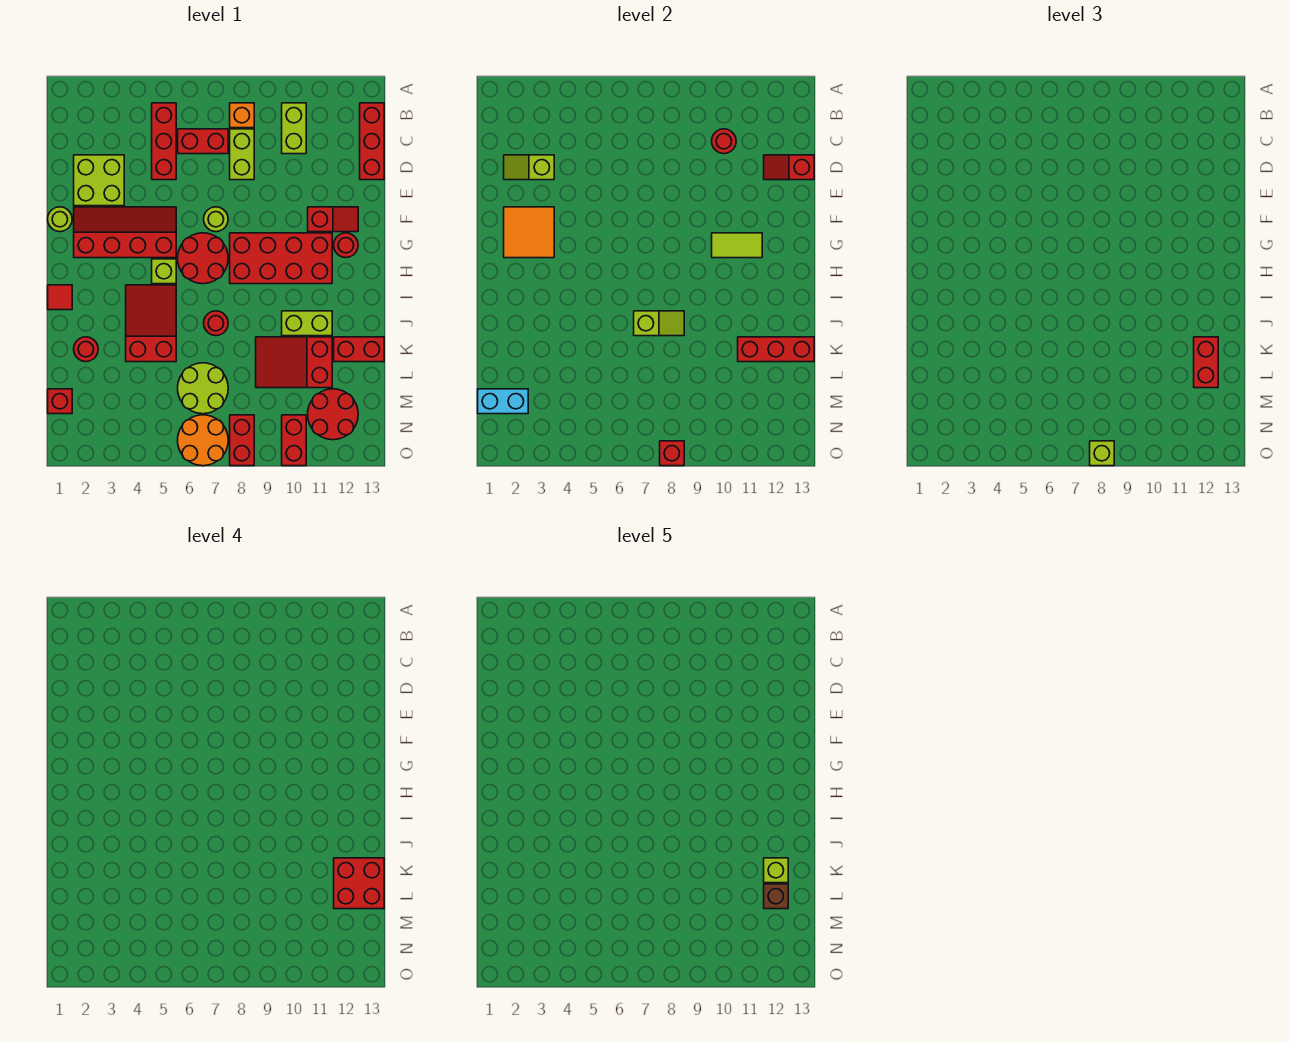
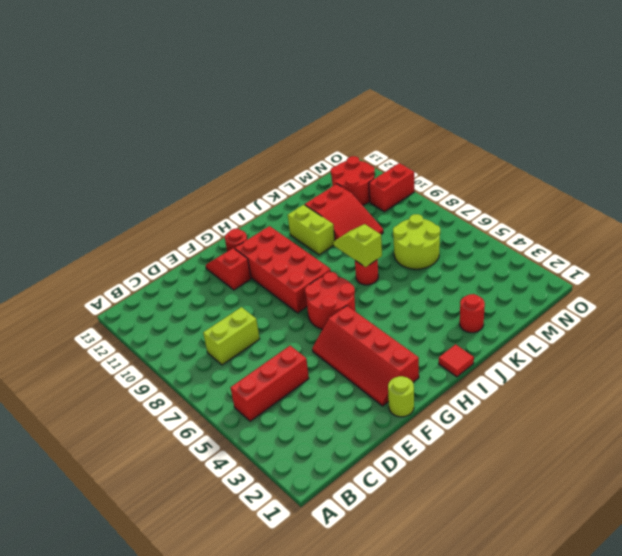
none -> orange brick B8 level 1
none -> lime brick B10:C10 level 1
none -> red brick B13:D13 level 1
none -> red brick C6:C7 level 1

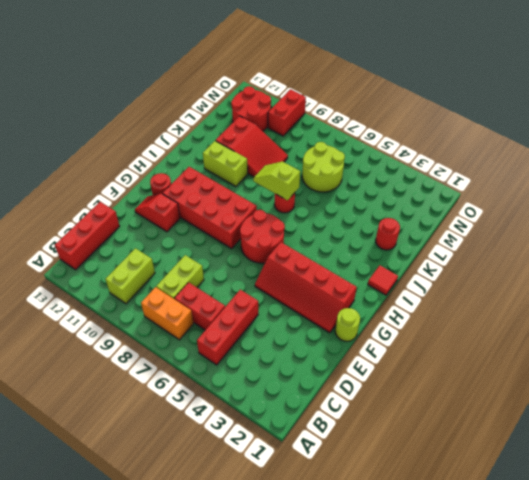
orange brick B7:B8 level 1 -> orange brick B8 level 1
none -> lime brick D2:E3 level 1
none -> lime round brick F7 level 1
none -> lime brick H5 level 1
none -> red slope I4:K5 level 1 top K

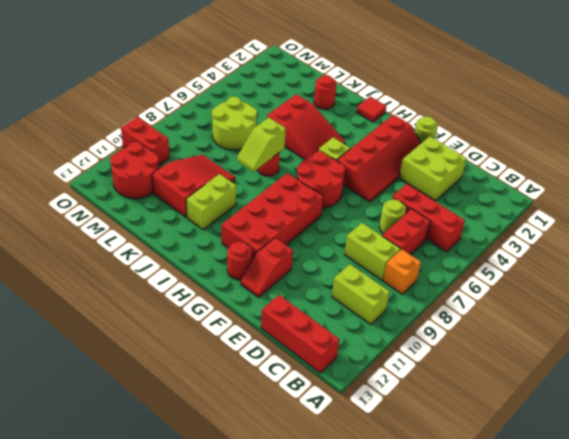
lime round brick D6 level 1 -> lime round brick F7 level 1
none -> red brick K12:K13 level 1
none -> red brick M1 level 1
none -> orange round brick N6:O7 level 1
none -> red brick N8:O8 level 1

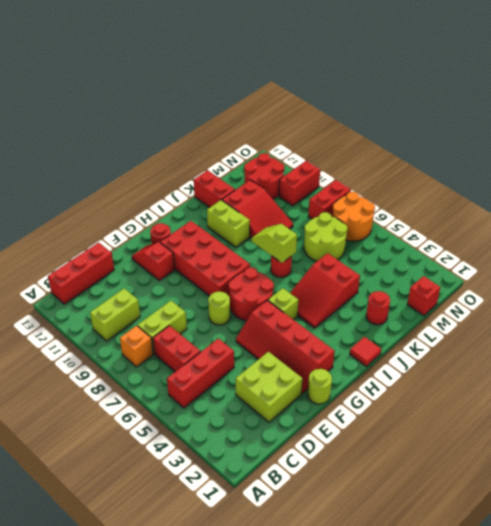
none -> red round brick C10 level 2
none -> lime slope D2:D3 level 2 top 3
none -> red slope D12:D13 level 2 top 13
none -> orange tile F2:G3 level 2

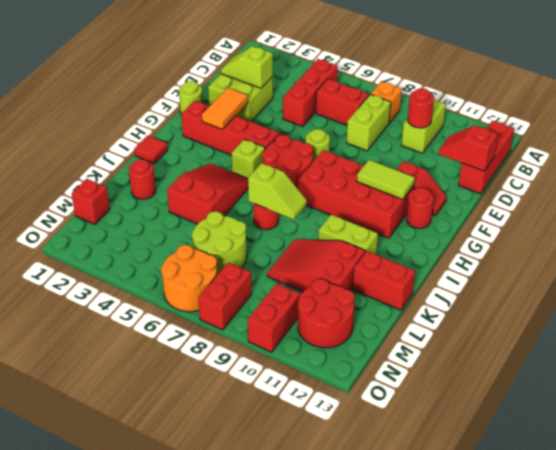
orange tile F3:G3 level 2 -> orange tile F2:G3 level 2
none -> red brick K11:K13 level 2
none -> cyan brick M1:M2 level 2
none -> red brick O8 level 2
none -> red brick K12:L12 level 3

